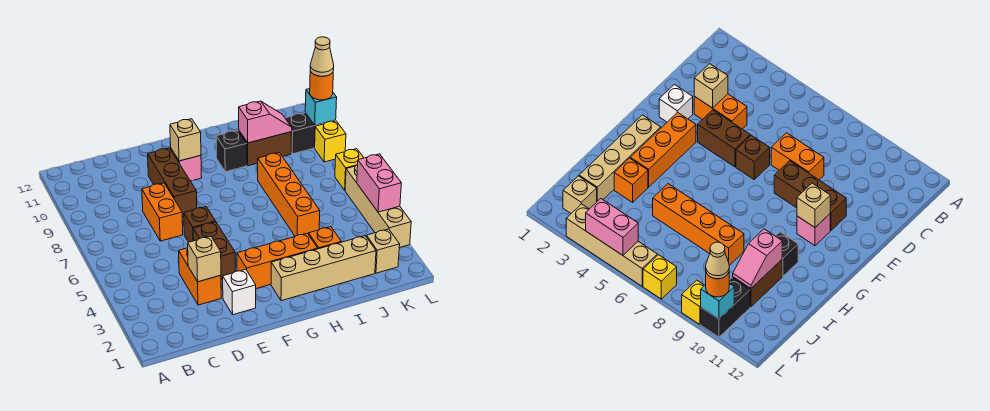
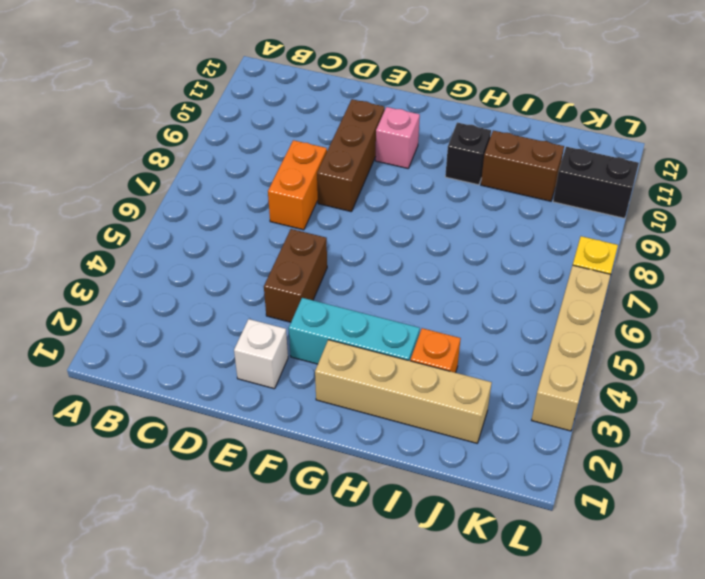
cyan brick F3:H3 level 1 -> orange brick F3:H3 level 1
none -> orange brick D3:D4 level 1
none -> brown brick E6 level 1
none -> orange brick I5:I8 level 1

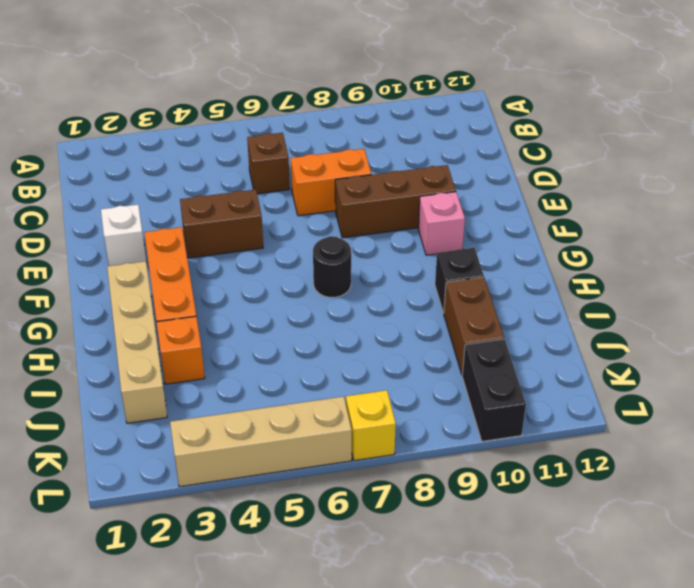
brown brick C6 level 1 -> brown brick E6 level 1
black round brick G7 level 1 -> none
none -> orange brick D3:D4 level 1
none -> orange brick I5:I8 level 1
none -> tan brick K2 level 1

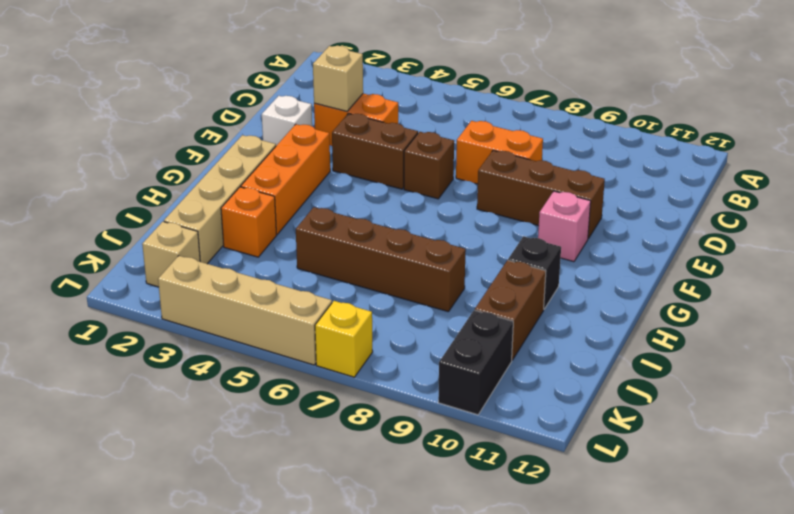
brown brick I5:I8 level 1 -> orange brick I5:I8 level 1
none -> yellow brick L9 level 1
none -> tan brick F10 level 2
none -> pink slope I10:J10 level 2 top I

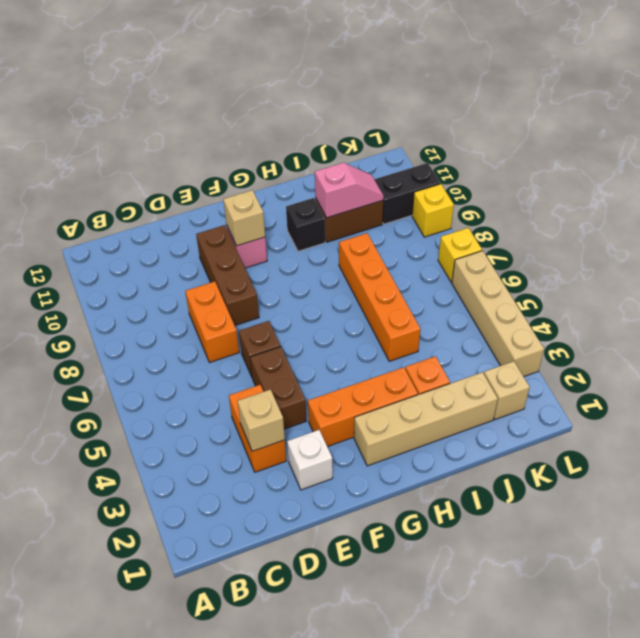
none -> pink brick L4:L5 level 2
none -> cyan brick L10 level 2
none -> orange round brick L10 level 3

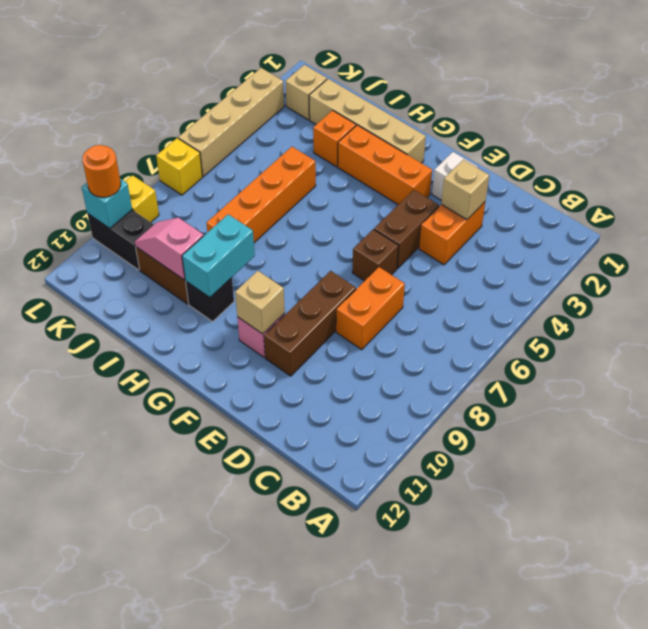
cyan brick H9:H10 level 2 -> none
none -> pink brick L4:L5 level 2
none -> tan cone L10 level 4

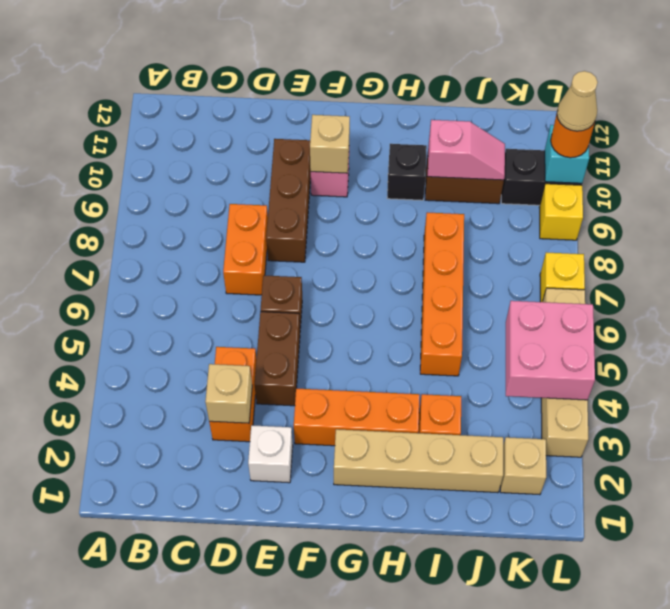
pink brick K4:L5 level 2 -> pink brick L4:L5 level 2

